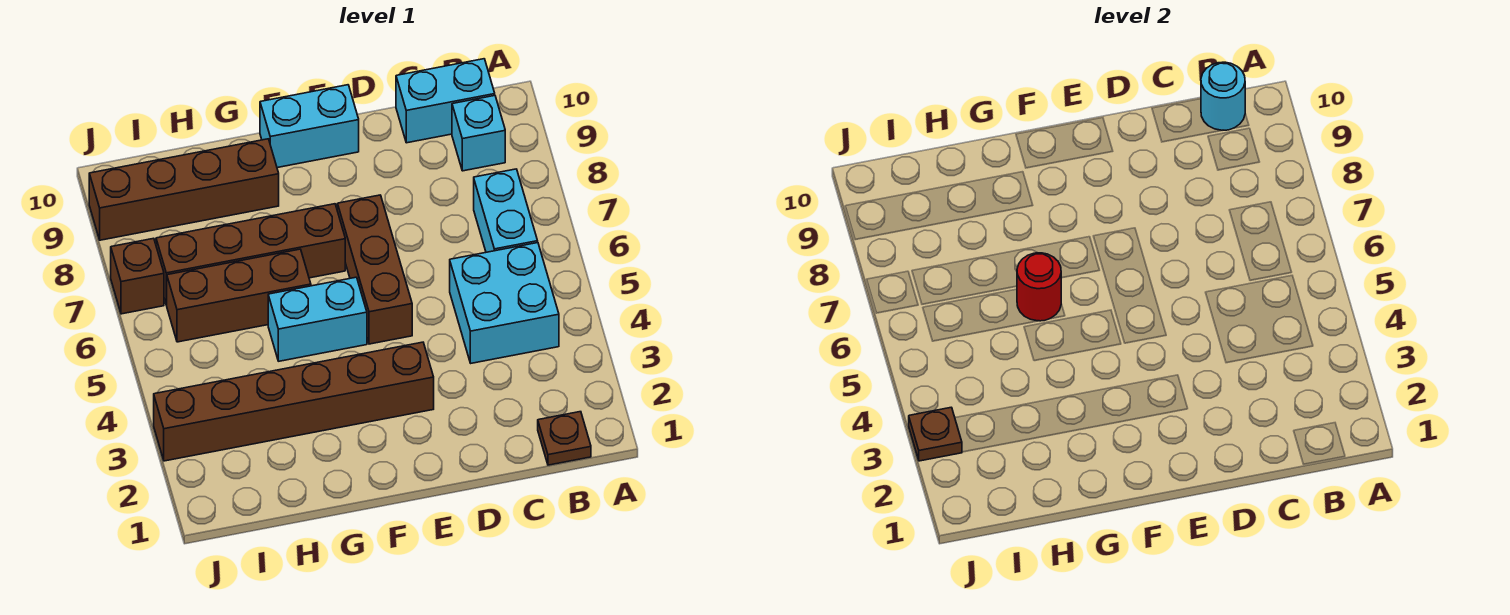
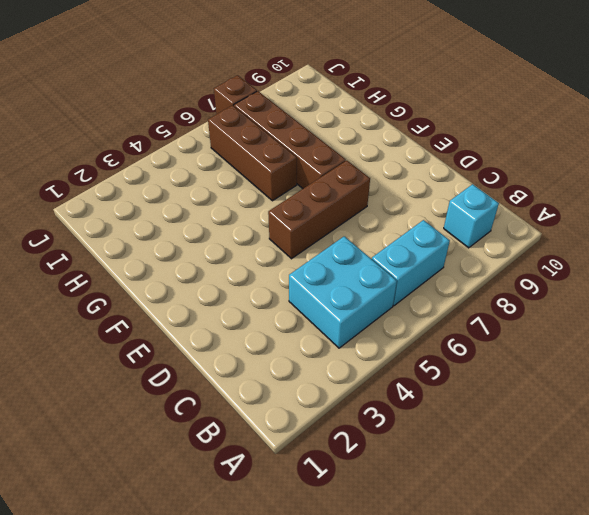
none -> brown plate B1 level 1
none -> cyan brick B10:C10 level 1
none -> brown brick E3:J3 level 1

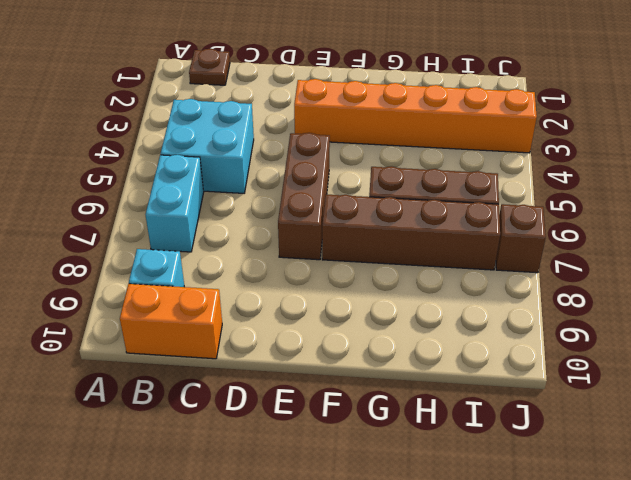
orange brick B10:C10 level 1 -> cyan brick B10:C10 level 1
orange brick E3:J3 level 1 -> brown brick E3:J3 level 1
none -> cyan brick E10:F10 level 1
none -> cyan brick F5:G5 level 1
none -> brown brick G9:J9 level 1

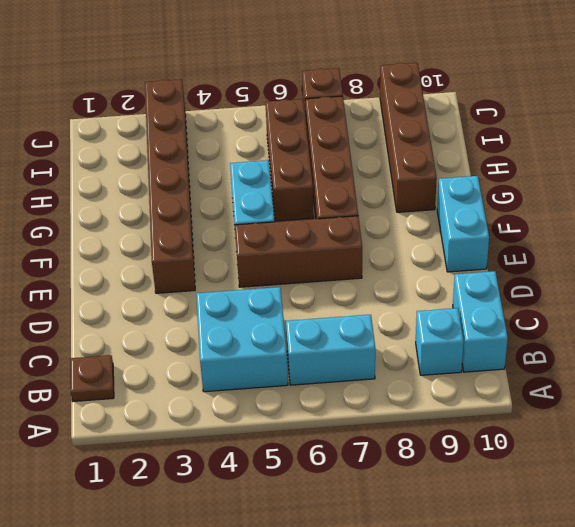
none -> cyan round brick B10 level 2
none -> red round brick G6 level 2
none -> brown plate J3 level 2

